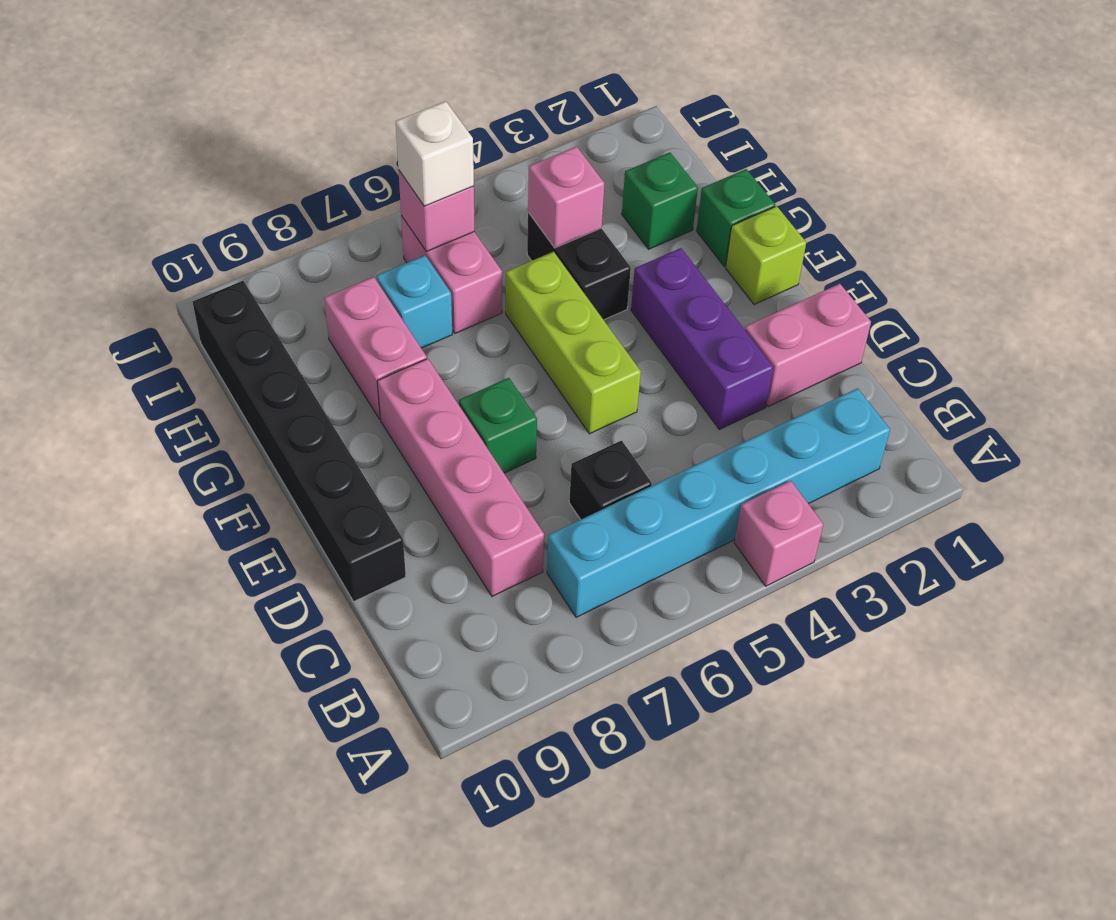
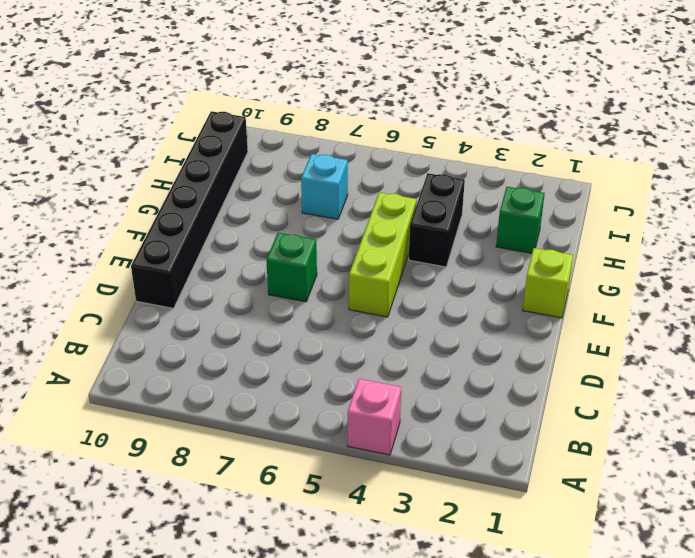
none -> cyan brick B2:B7 level 1
none -> black brick C6 level 1
none -> pink brick C8:F8 level 1

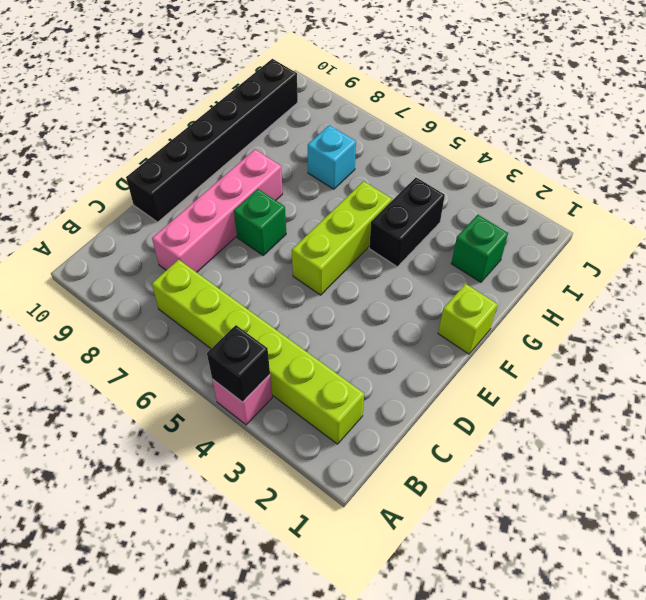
black brick A4 level 2 -> black brick C6 level 1
lime brick B2:B7 level 1 -> cyan brick B2:B7 level 1
none -> pink brick D1:D2 level 1
none -> purple brick D3:F3 level 1
none -> green brick G1 level 1

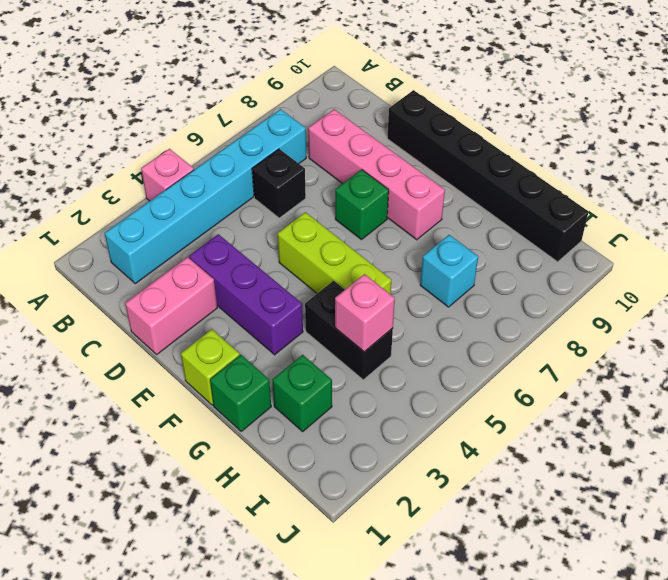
none -> pink brick G8:H8 level 1
none -> pink brick H6:I6 level 1
none -> pink brick I6 level 2

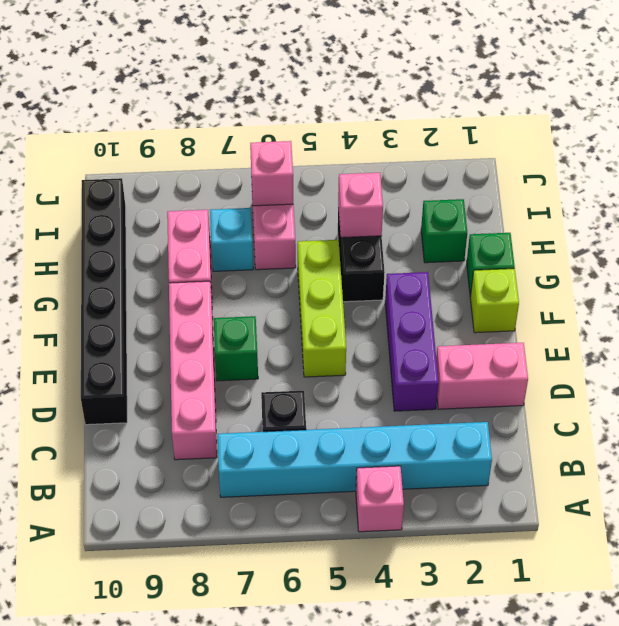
none -> white brick I6 level 3

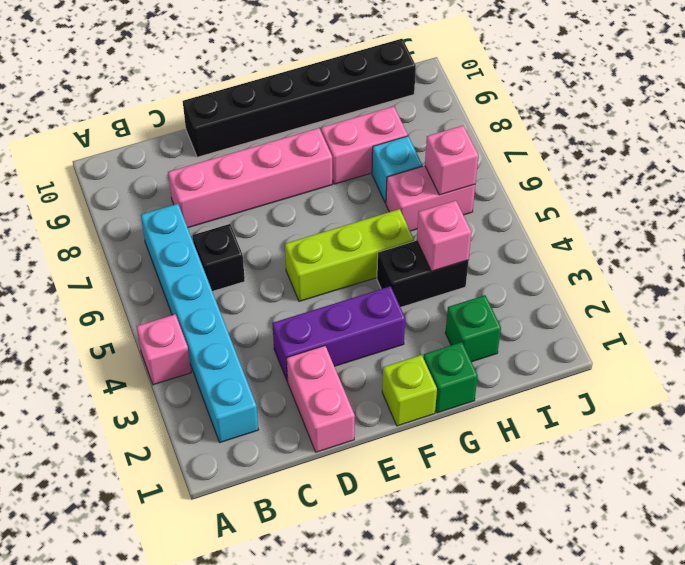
none -> green brick E7 level 1
none -> white brick I6 level 3

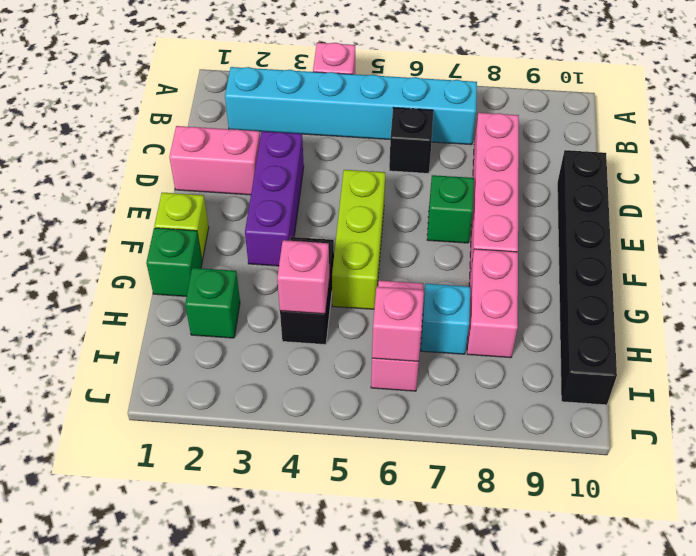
none -> white brick I6 level 3

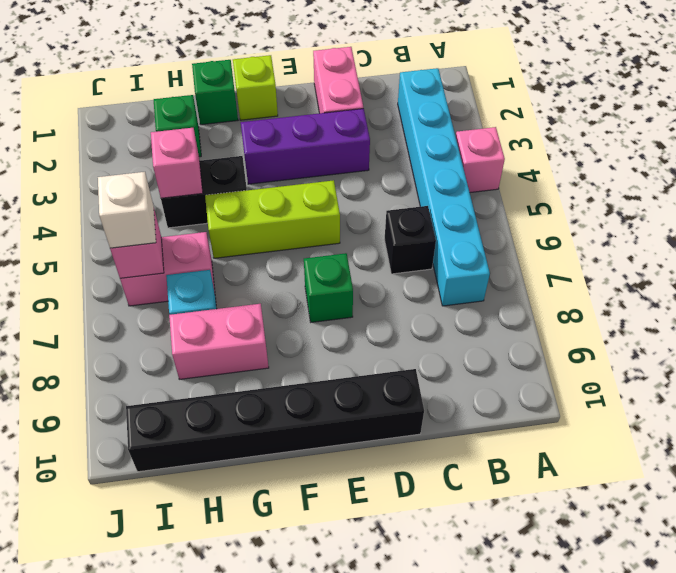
none -> pink brick C8:F8 level 1

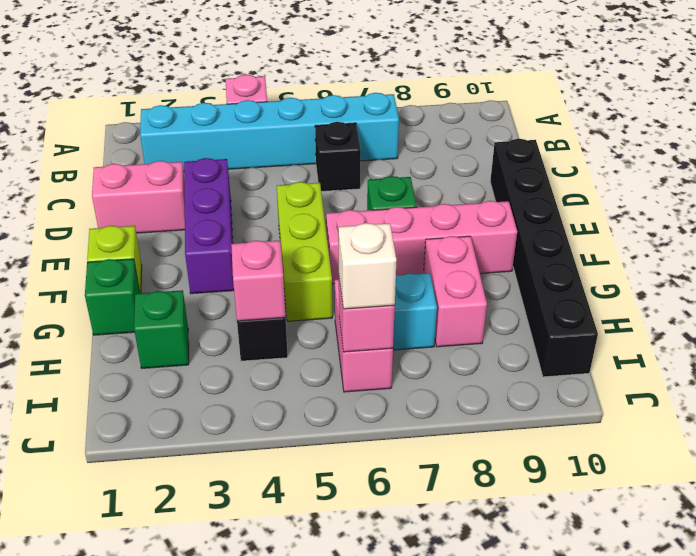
pink brick F6:F9 level 1 -> pink brick C8:F8 level 1

